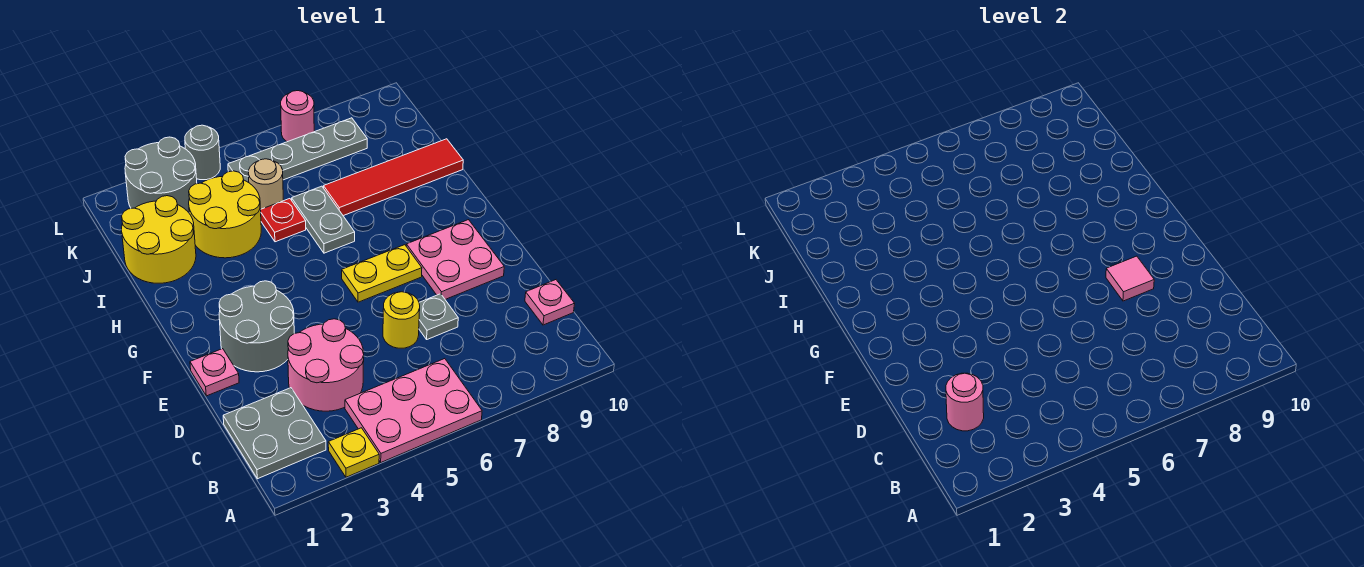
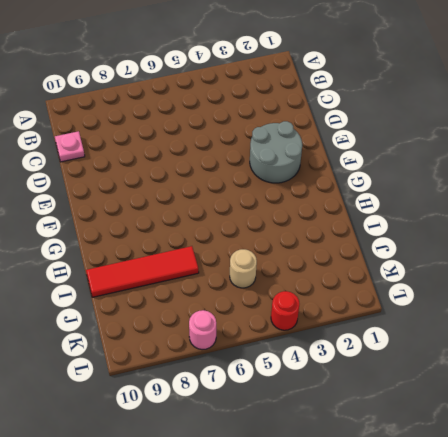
red round brick L4 level 1 -> grey round brick L4 level 1
none -> yellow plate A3 level 1
none -> pink plate A4:B6 level 1
none -> grey plate B1:C2 level 1

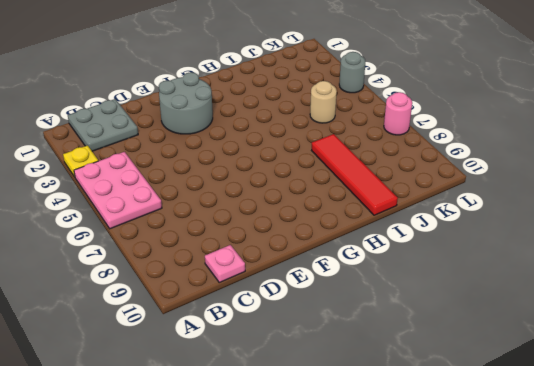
none -> pink round brick C3:D4 level 1
none -> yellow round brick D6 level 1
none -> grey plate D7 level 1

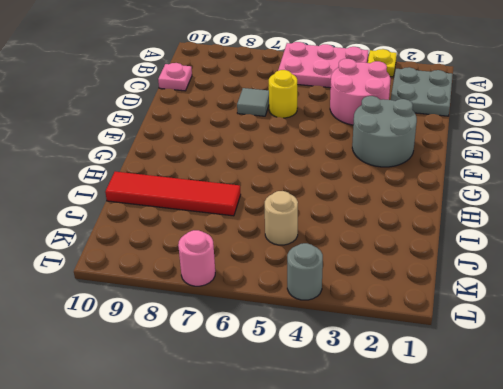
grey tile D7 level 1 -> grey plate D7 level 1
none -> pink plate E1 level 1
none -> pink plate E8:F9 level 1
none -> yellow plate F6:F7 level 1

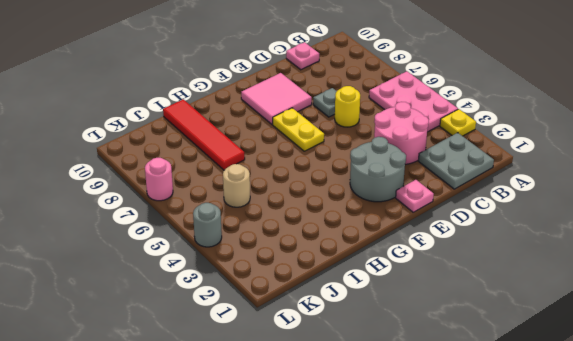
pink tile E8:F9 level 1 -> pink plate E8:F9 level 1
none -> grey plate H6:I6 level 1
none -> yellow round brick I1:J2 level 1
none -> yellow round brick I3:J4 level 1

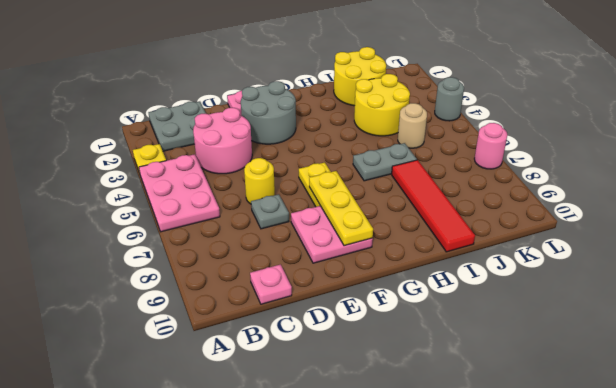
yellow plate F7:F9 level 2 -> none
none -> red plate I5 level 1
none -> grey round brick K2:L3 level 1
none -> grey plate K5:K8 level 1

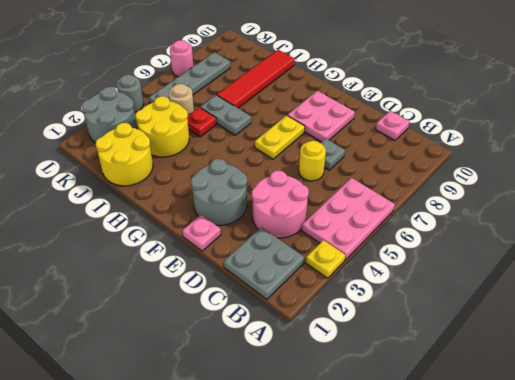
none -> pink round brick C2 level 2
none -> pink tile E8 level 2

